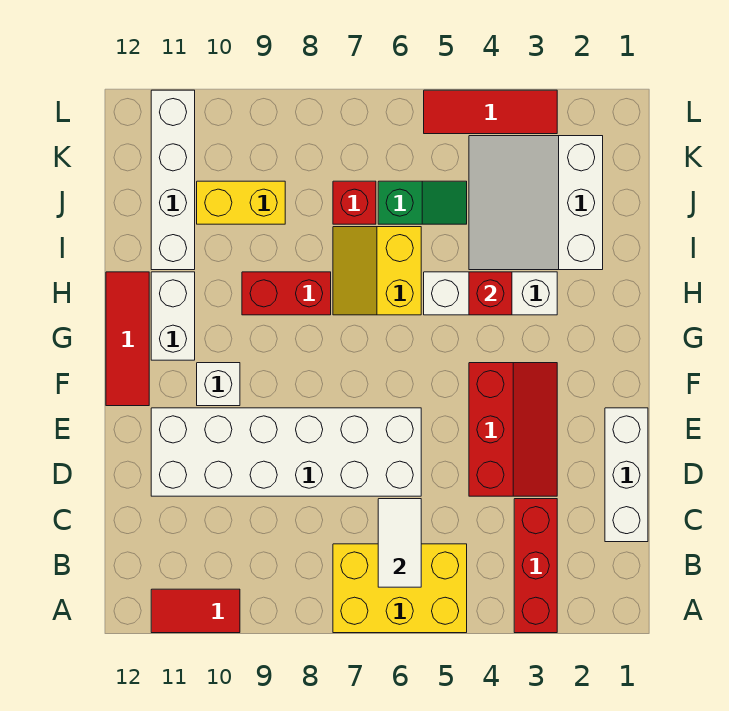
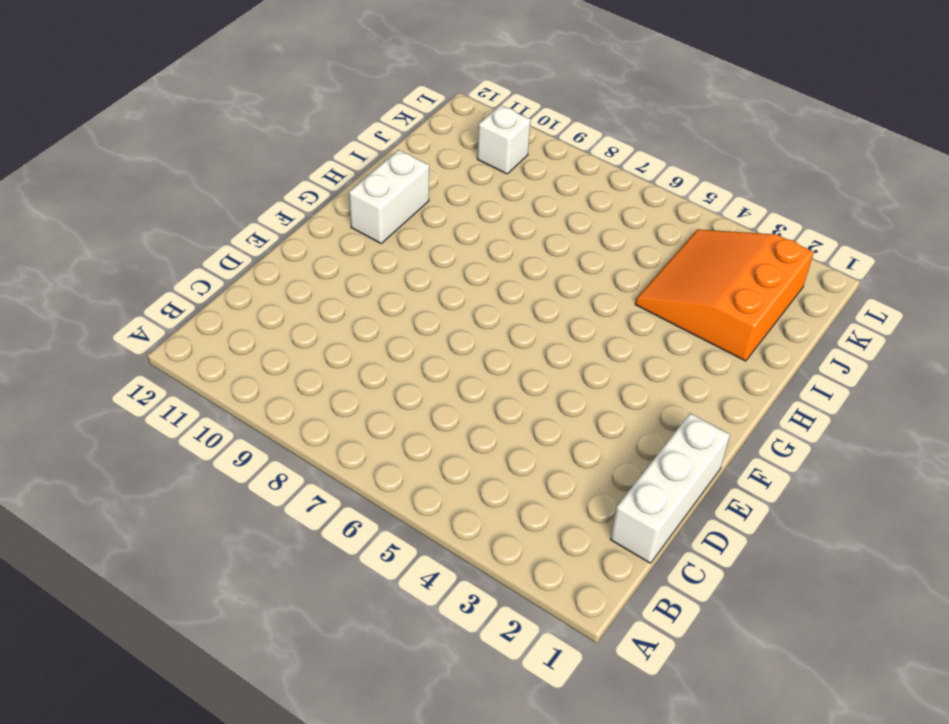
orange slope I2:K4 level 1 top 2 -> white slope I2:K4 level 1 top 2
white brick K10 level 1 -> white brick F10 level 1
none -> red brick A3:C3 level 1
none -> yellow brick A5:B7 level 1
none -> red tile A10:A11 level 1

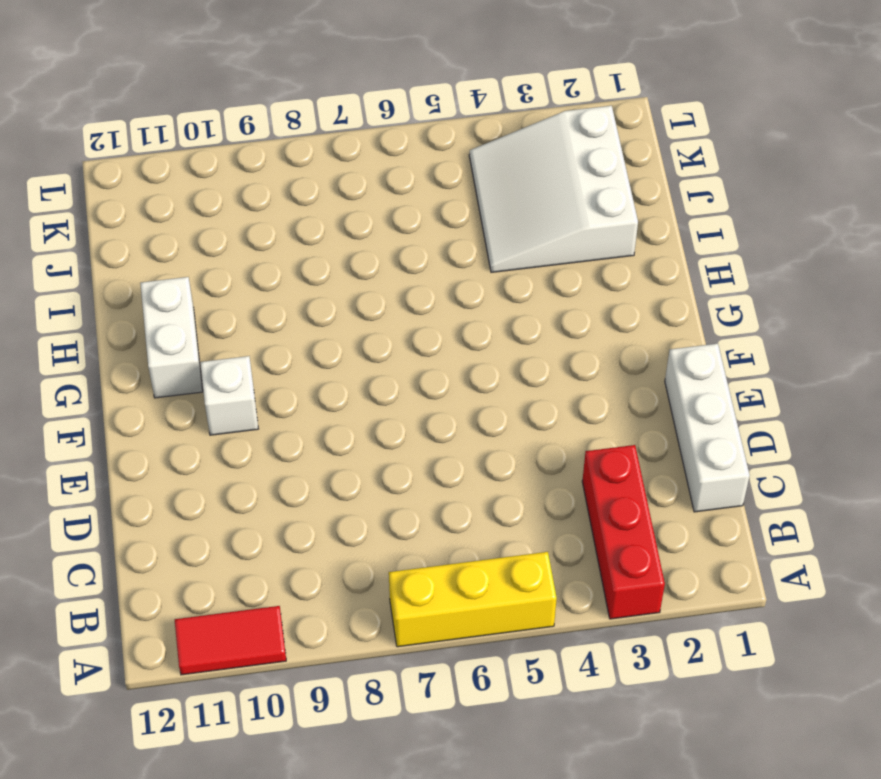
yellow brick A5:A7 level 1 -> yellow brick A5:B7 level 1
none -> red slope D3:F4 level 1 top 4
none -> white brick D6:E11 level 1
none -> red tile F12:H12 level 1

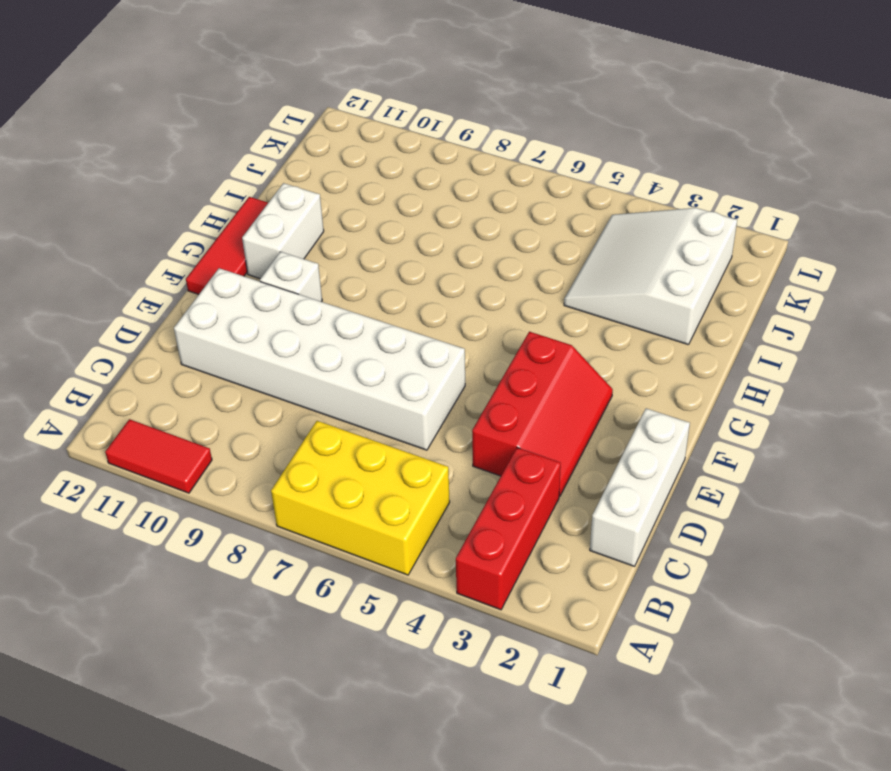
none -> white brick H3:H5 level 1
none -> yellow slope H6:I7 level 1 top 6
none -> red brick H8:H9 level 1

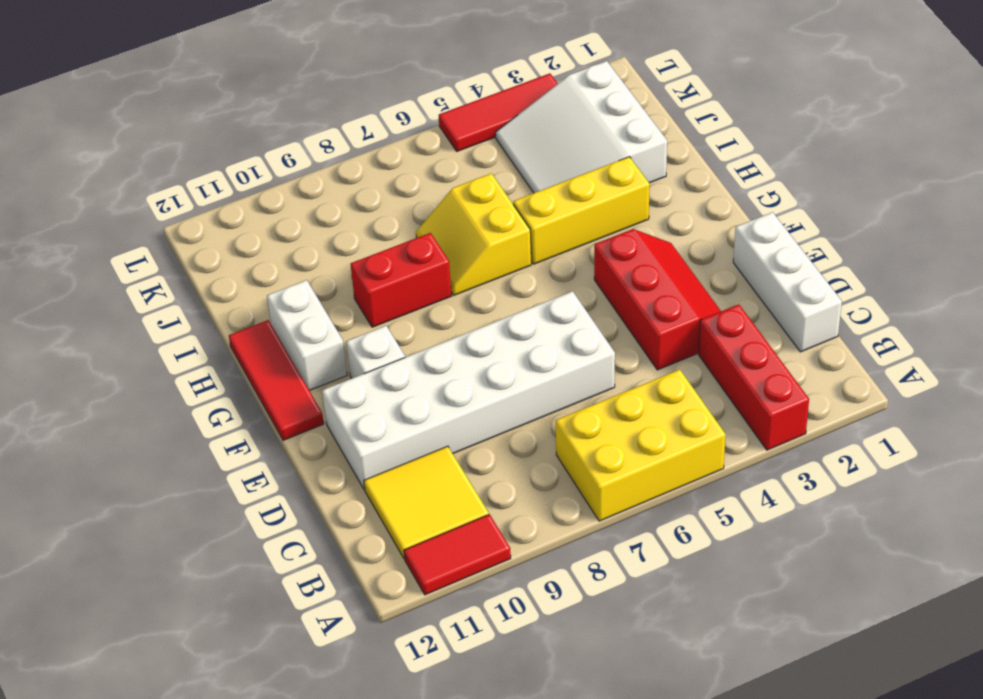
yellow tile B10:C11 level 1 -> none
yellow brick H3:H5 level 1 -> white brick H3:H5 level 1
none -> white brick I11:L11 level 1
none -> green slope J5:J6 level 1 top 6
none -> red brick J7 level 1

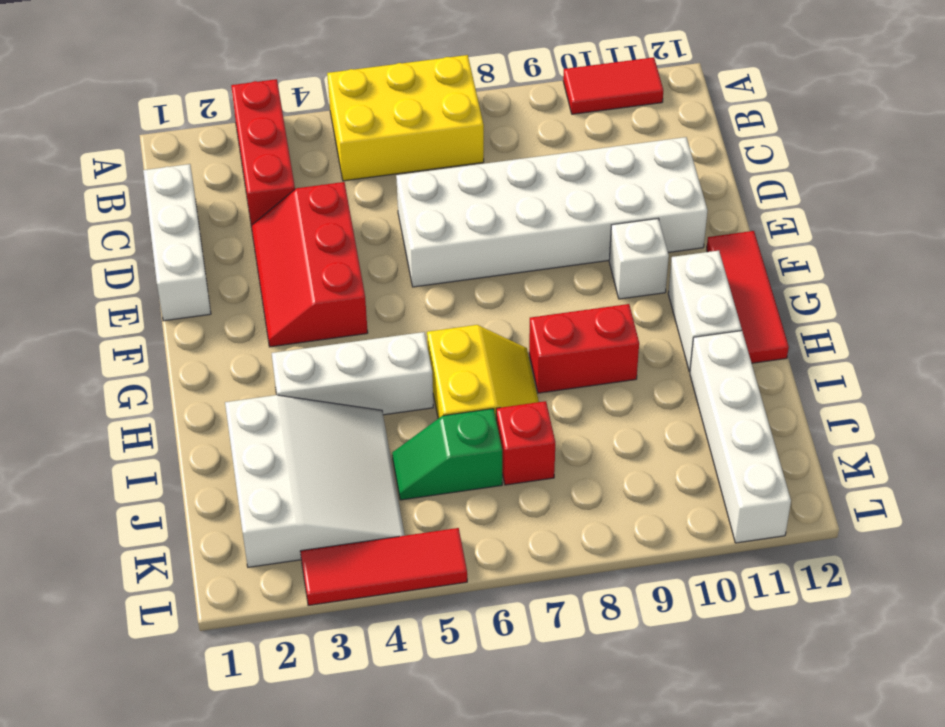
none -> yellow brick J9:J10 level 1
none -> white tile B6:C6 level 2
none -> red brick H4 level 2

